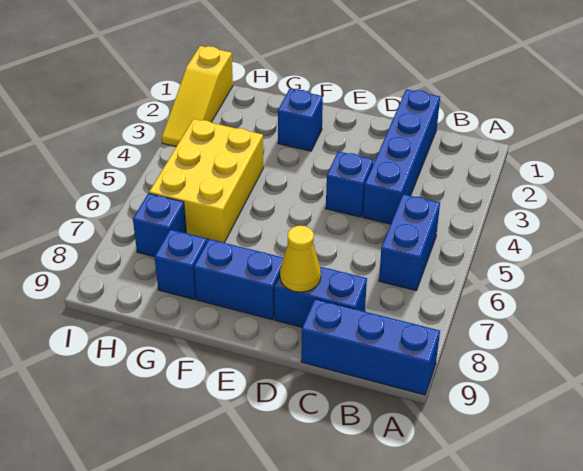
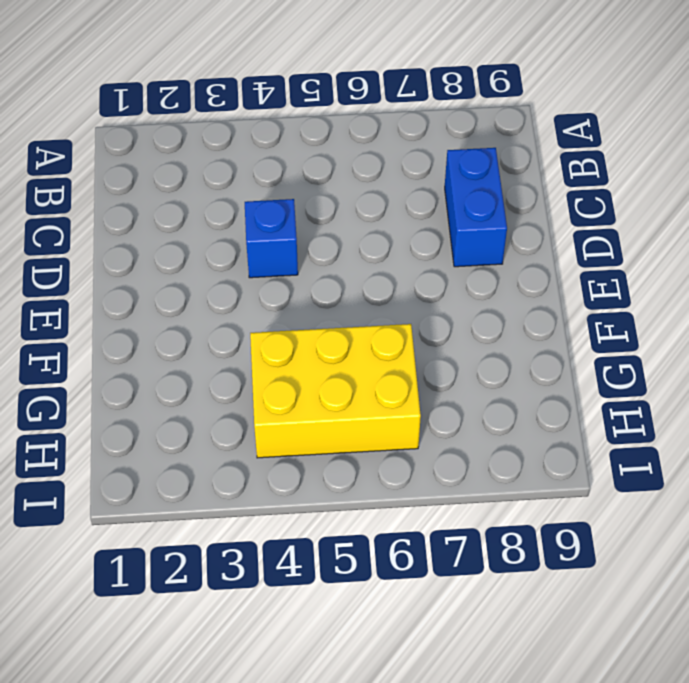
none -> blue brick A9:C9 level 1
none -> blue brick B5:B6 level 1
none -> blue brick C1:C4 level 1

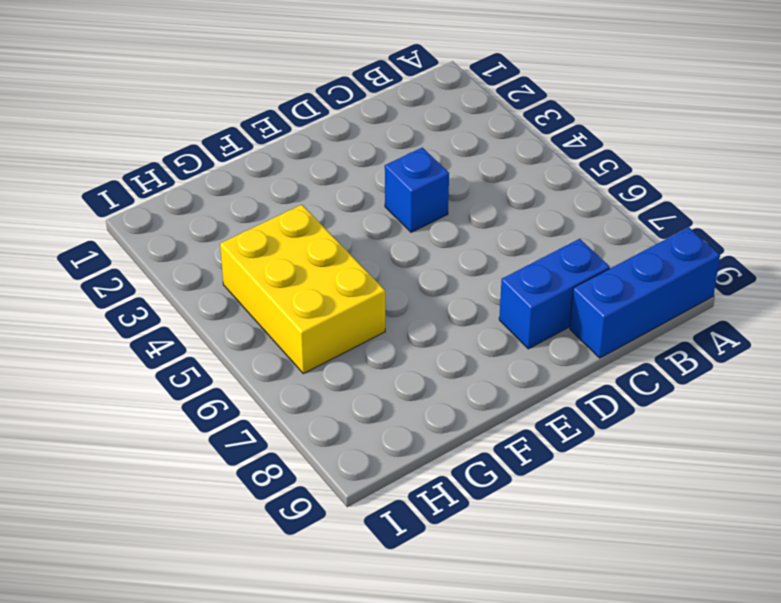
none -> blue brick B5:B6 level 1
none -> blue brick C1:C4 level 1
none -> blue brick E8:F8 level 1

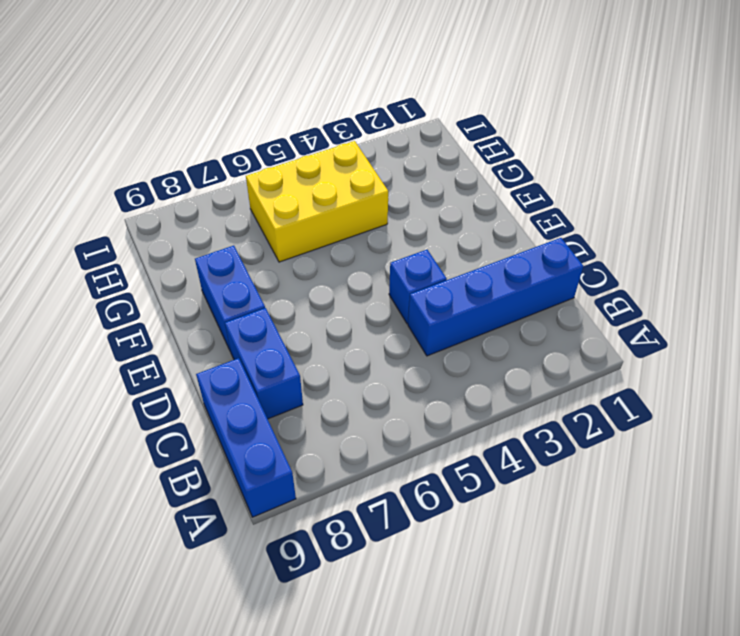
none -> blue brick B5:B6 level 1
none -> blue brick F2 level 1
none -> blue brick G8 level 1

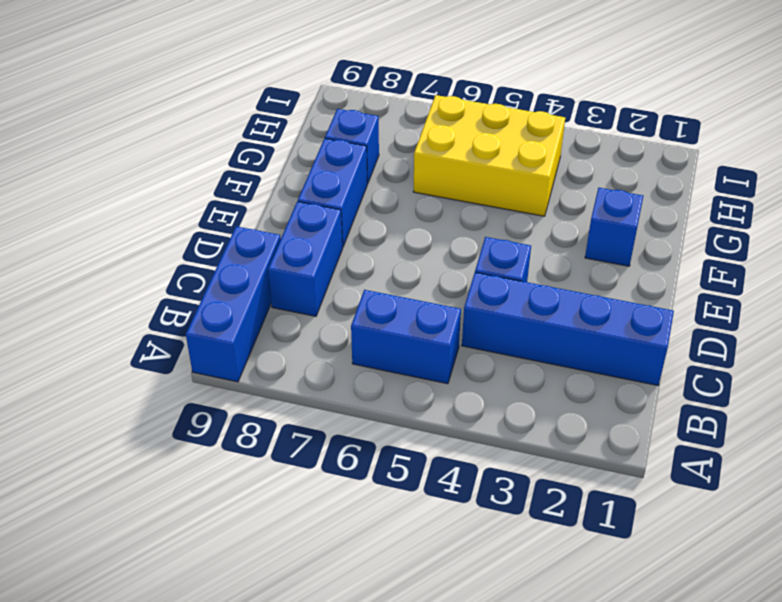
none -> blue brick H7 level 1
none -> yellow slope I1:I3 level 1 top 1
none -> yellow cone D8 level 2

